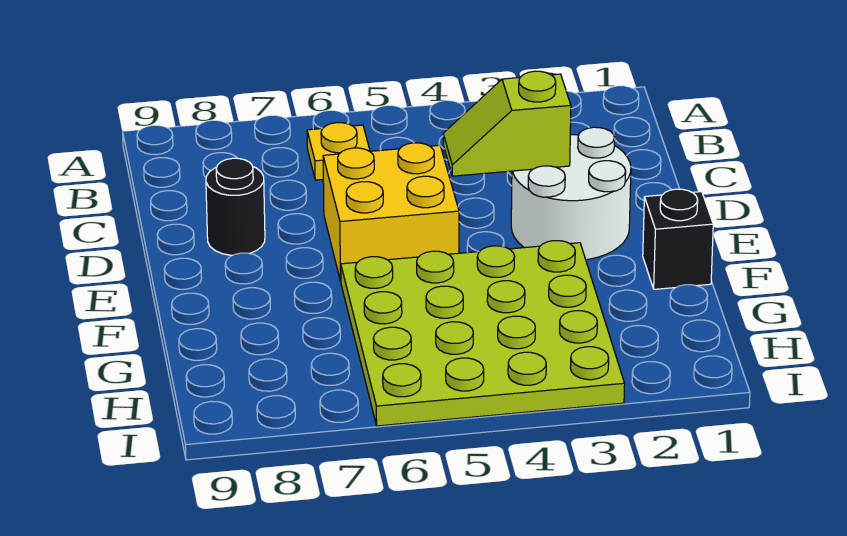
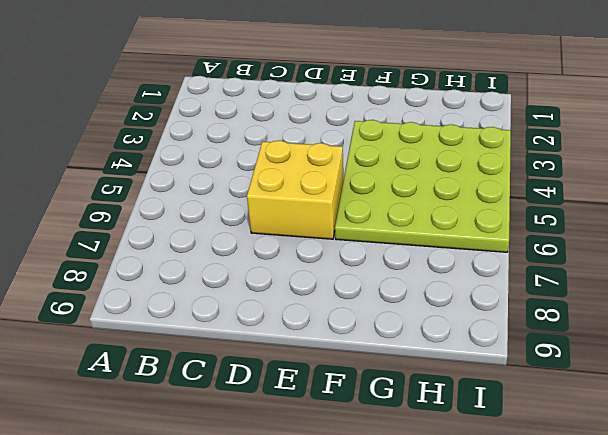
none -> yellow plate B6 level 1
none -> white round brick D2:E3 level 1

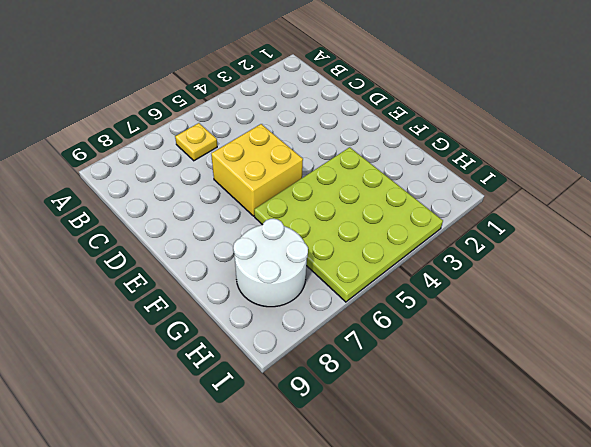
white round brick G7:H8 level 1 -> white round brick D2:E3 level 1
none -> black round brick D8 level 1
none -> black brick F1 level 1

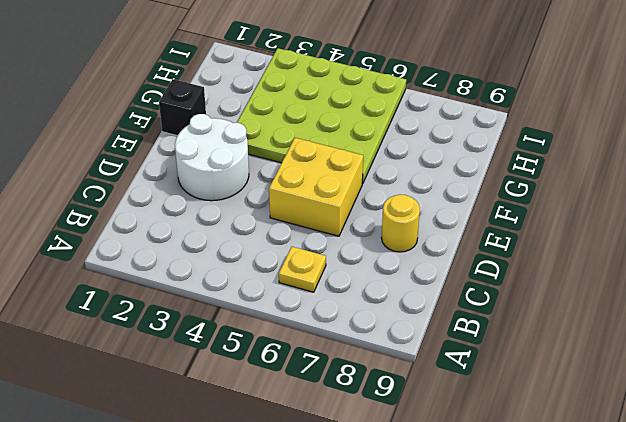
yellow round brick D8 level 1 -> black round brick D8 level 1
none -> lime slope D3:D4 level 2 top 3

